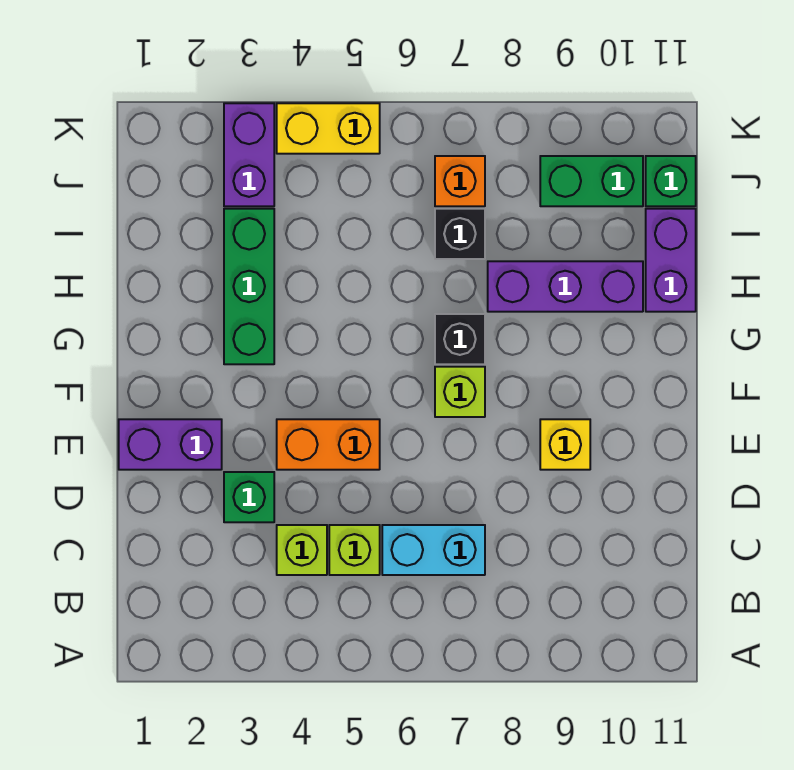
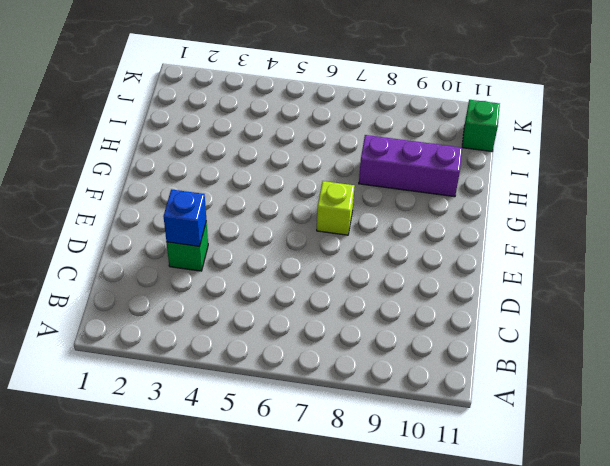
blue brick D3 level 2 -> none
none -> lime brick C4 level 1
none -> lime brick C5 level 1
none -> cyan brick C6:C7 level 1

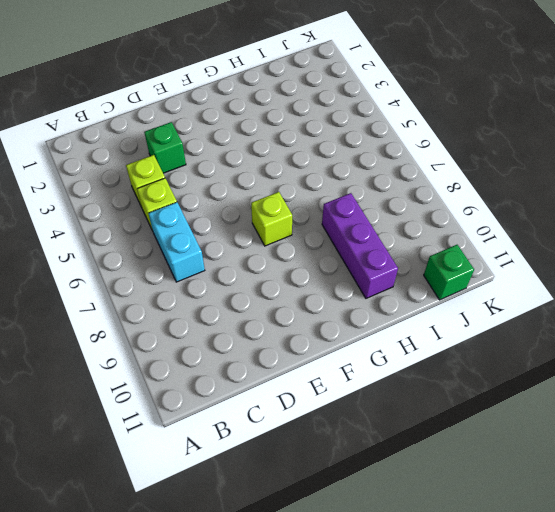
none -> purple brick E1:E2 level 1
none -> orange brick E4:E5 level 1
none -> yellow brick E9 level 1

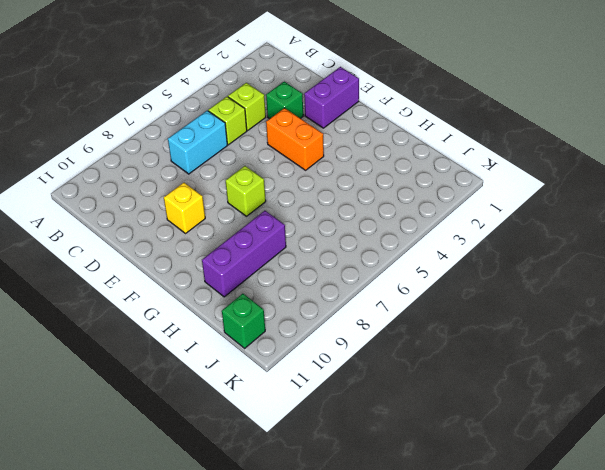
orange brick E4:F4 level 1 -> orange brick E4:E5 level 1
none -> green brick G3:I3 level 1
none -> black brick G7 level 1
none -> purple brick H11:I11 level 1

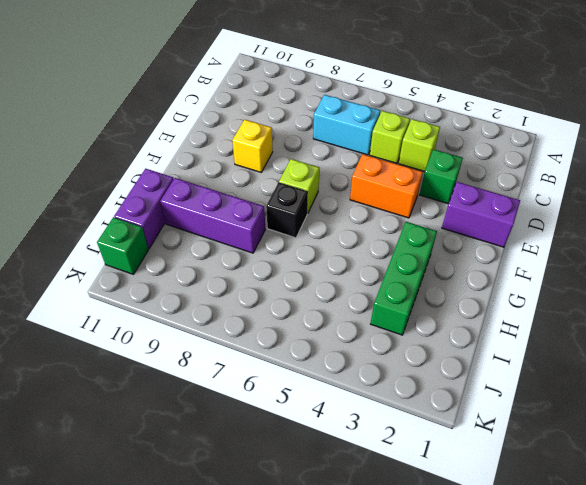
none -> black brick I7 level 1
none -> purple brick J3:K3 level 1
none -> orange brick J7 level 1

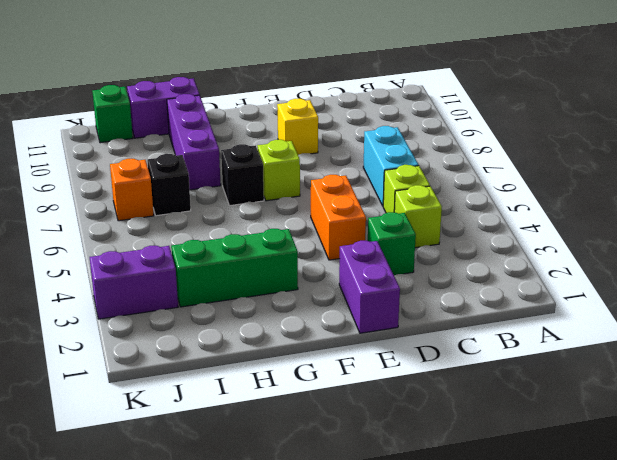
none -> green brick J9:J10 level 1
none -> yellow brick K4:K5 level 1

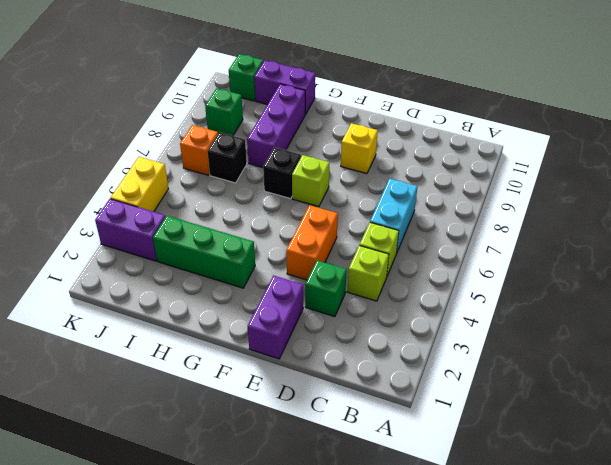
green brick J9 level 1 -> green brick J9:J10 level 1

